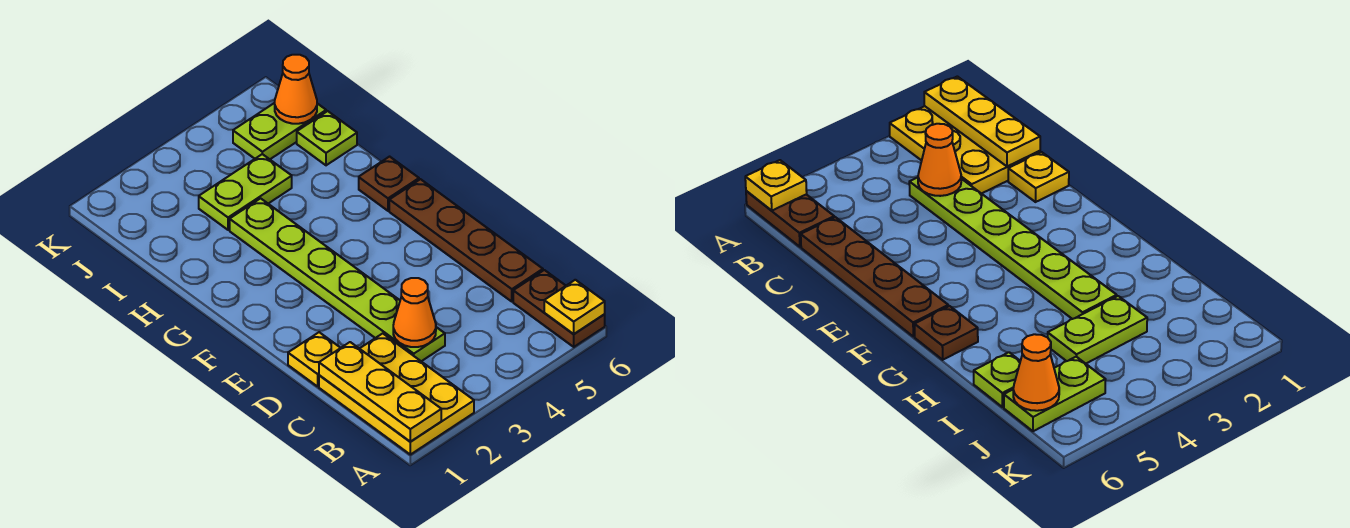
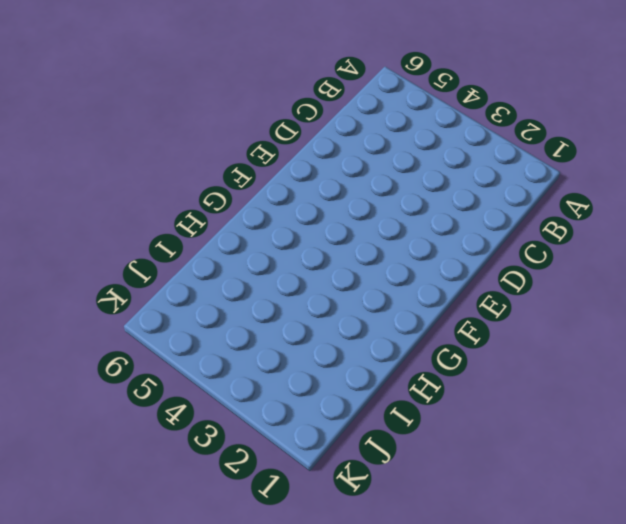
none -> yellow plate A1:C2 level 1
none -> brown plate A6:B6 level 1
none -> lime plate C3:H3 level 1

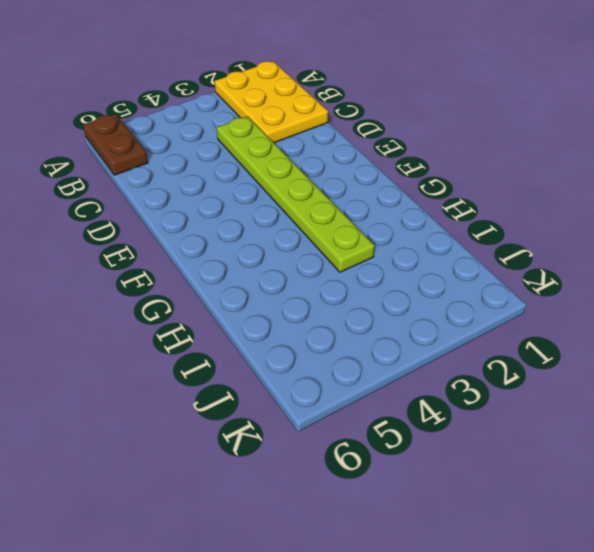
none -> brown plate C6:F6 level 1
none -> yellow plate D1 level 1
none -> brown plate G6 level 1

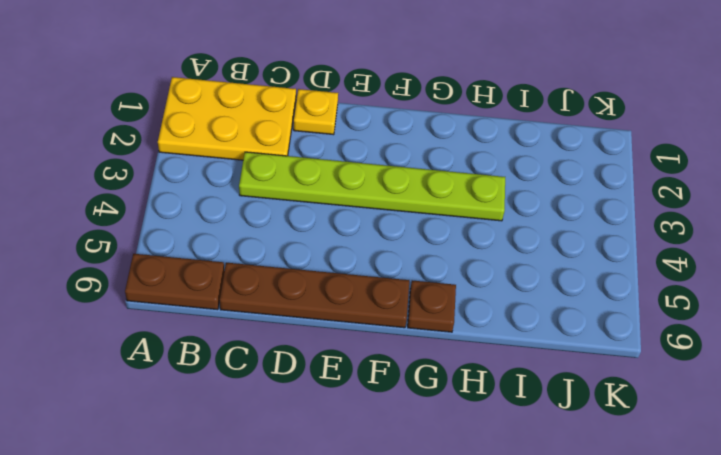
none -> lime plate I3:I4 level 1
none -> lime plate I6 level 1
none -> lime plate J5:J6 level 1

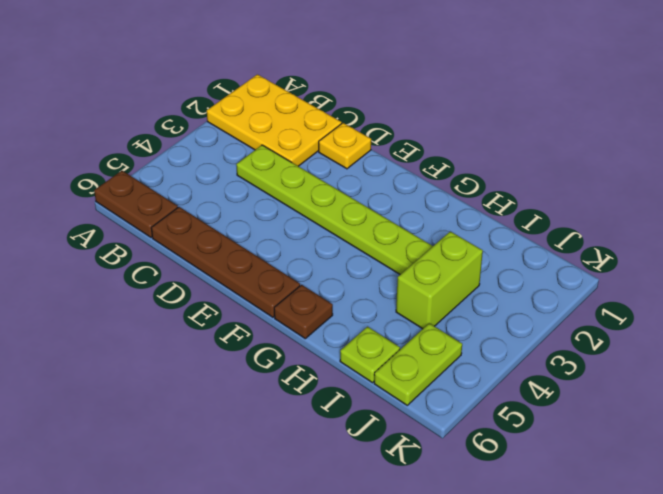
lime brick I3:I4 level 1 -> lime plate I3:I4 level 1
none -> yellow plate A1:C1 level 2
none -> yellow plate A6 level 2
none -> orange cone C3 level 2

